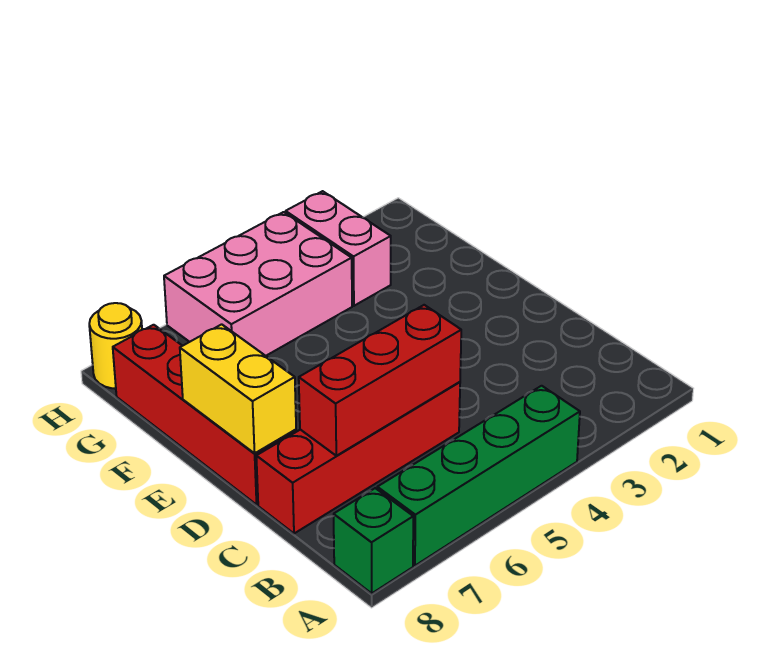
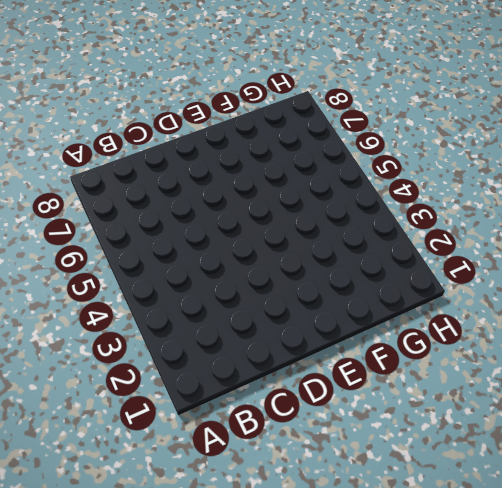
none -> green brick A4:A7 level 1
none -> green brick A8 level 1

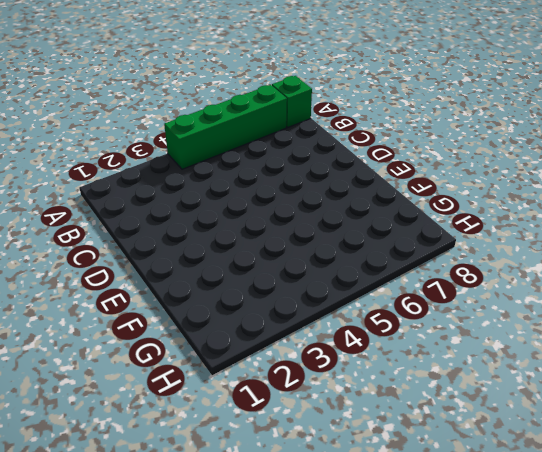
none -> red brick C5:C8 level 1
none -> red brick D8:G8 level 1

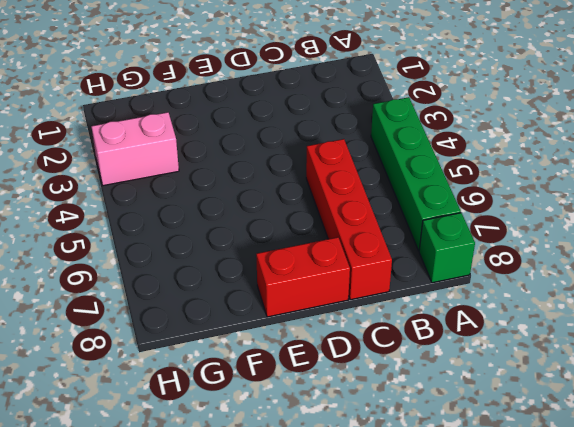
red brick D8:E8 level 1 -> red brick D8:G8 level 1
none -> pink brick G4:H6 level 1
none -> yellow round brick H8 level 1

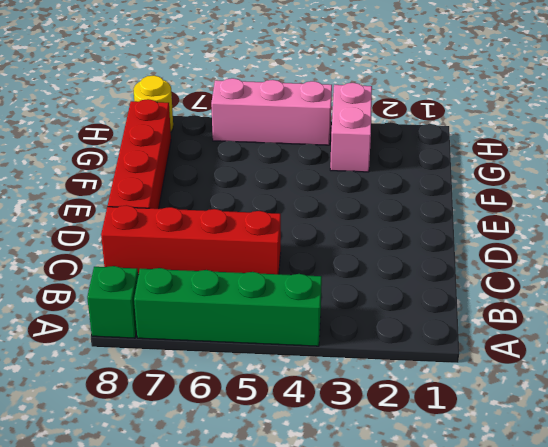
pink brick H4:H6 level 1 -> pink brick G4:H6 level 1
none -> red brick C5:C7 level 2
none -> yellow brick D8:E8 level 2

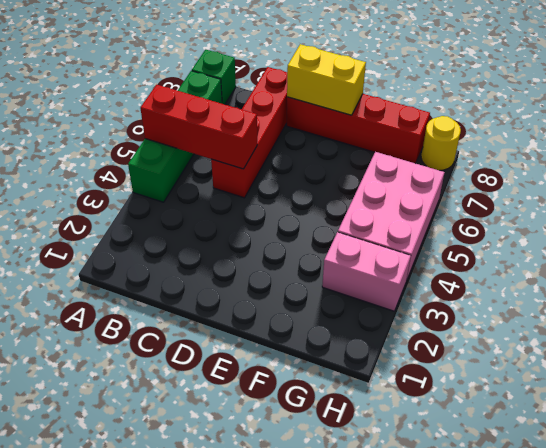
red brick A5:C5 level 2 -> red brick C5:C7 level 2

